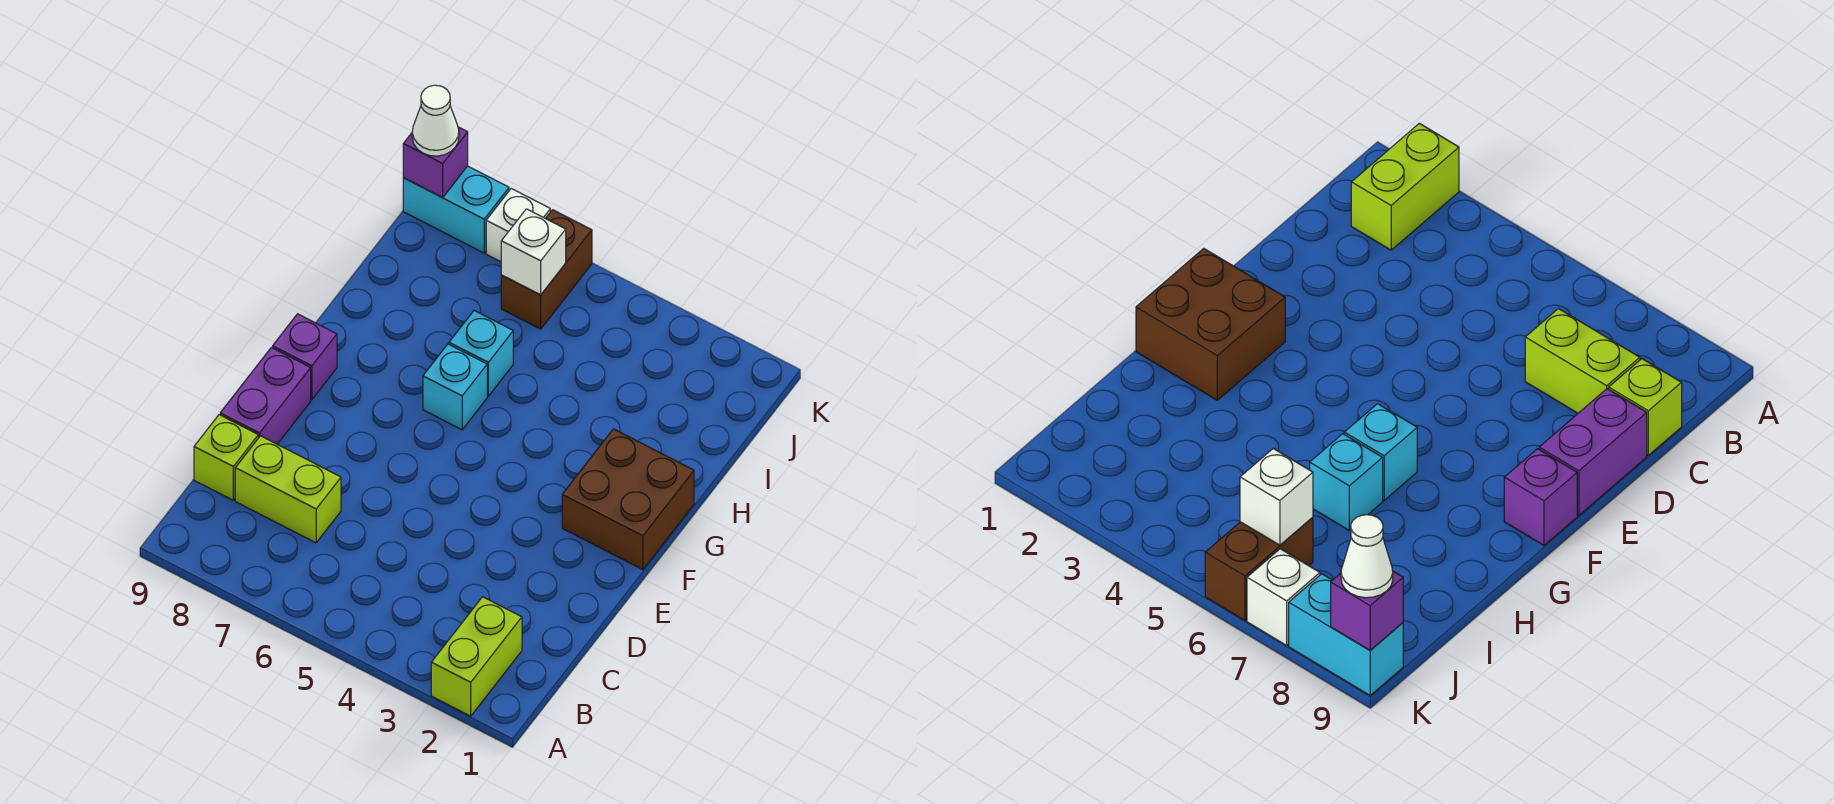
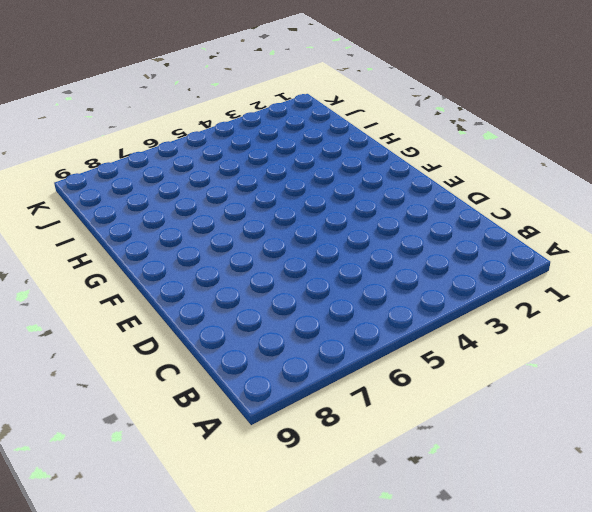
none -> lime brick A2:B2 level 1
none -> lime brick C7:C8 level 1
none -> lime brick C9 level 1

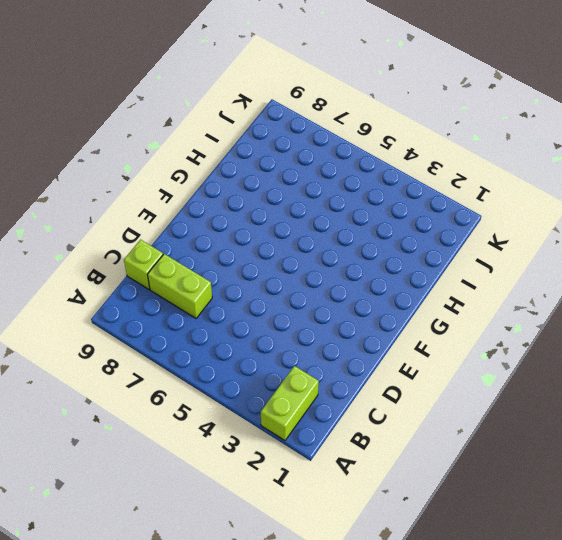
none -> purple brick D9:E9 level 1
none -> brown brick F1:G2 level 1
none -> purple brick F9 level 1

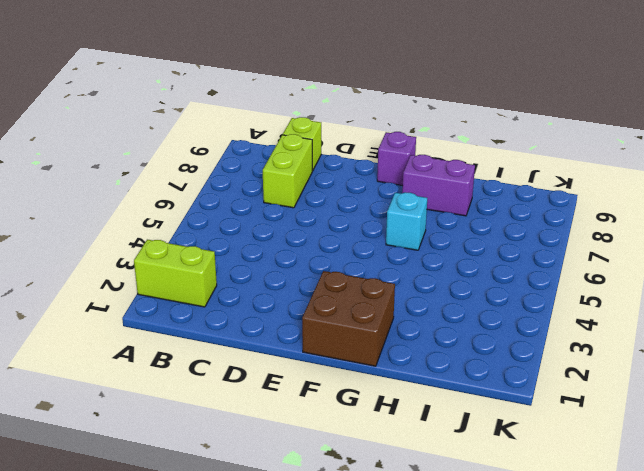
purple brick G8:H8 level 1 -> purple brick D9:E9 level 1
none -> cyan brick H6 level 1
none -> brown brick J6:K6 level 1
none -> white brick K7 level 1

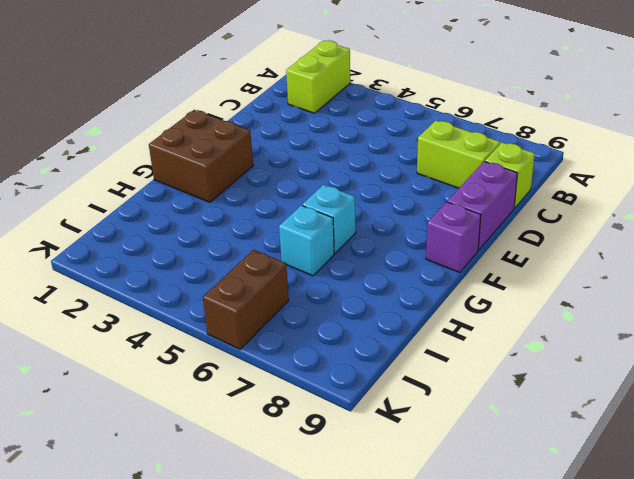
none -> white brick K7 level 1
none -> cyan brick K8:K9 level 1
none -> white brick J6 level 2

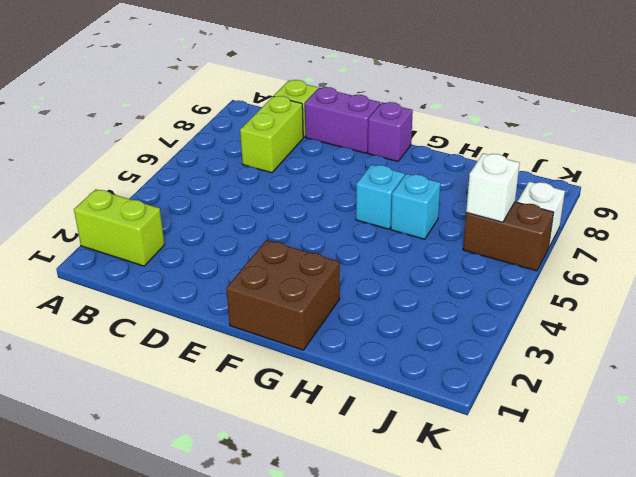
none -> cyan brick K8:K9 level 1
none -> purple brick K9 level 2
none -> white cone K9 level 3

